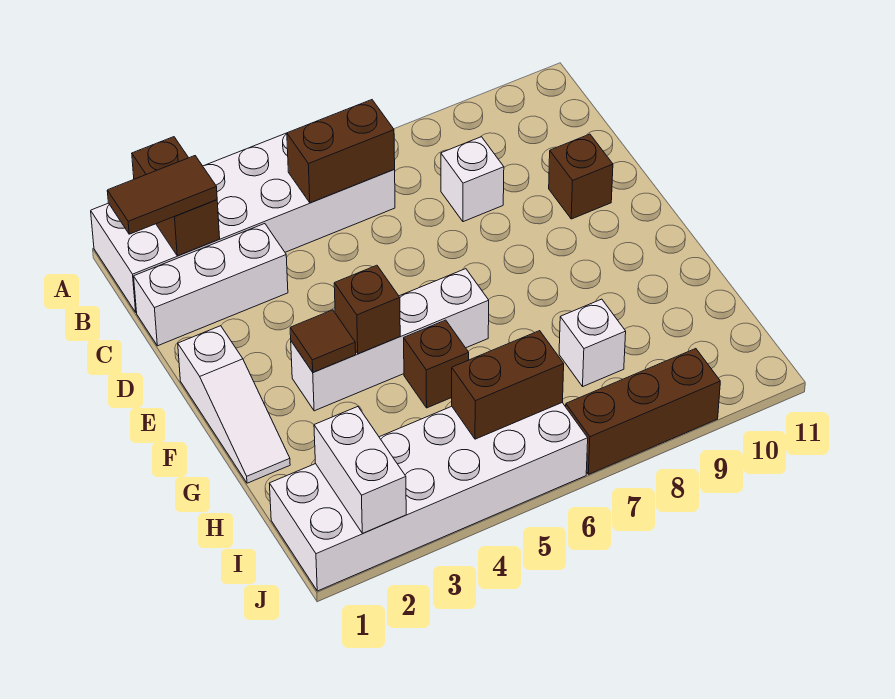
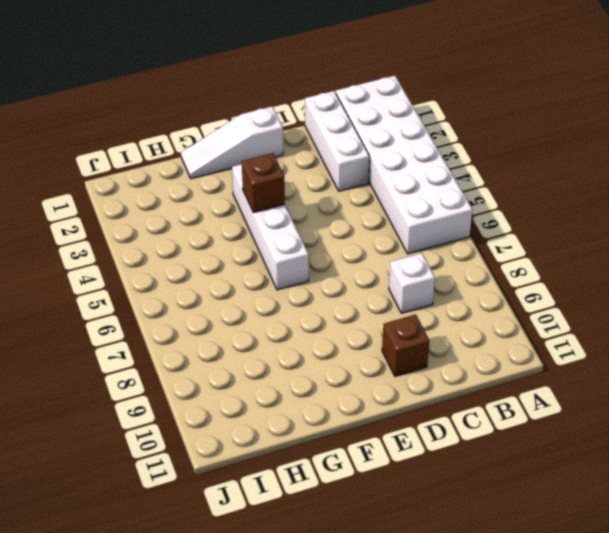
none -> brown brick G5 level 1
none -> white brick H8 level 1
none -> white brick I1:J6 level 1

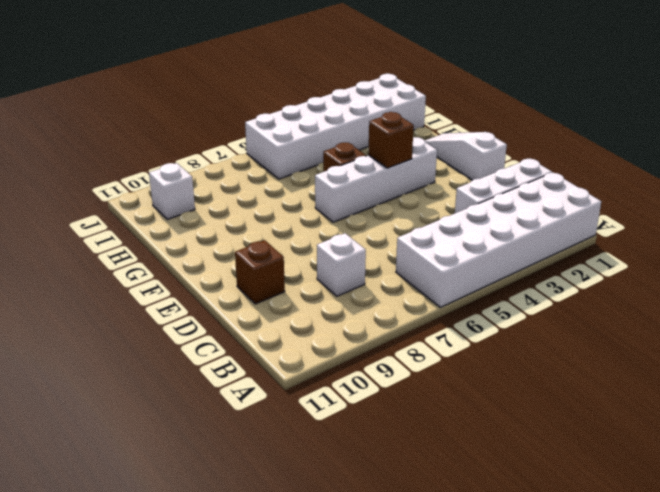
white brick I10 level 1 -> white brick H8 level 1
none -> brown brick J7:J9 level 1
none -> brown brick A2:B2 level 2
none -> brown brick B5:B6 level 2

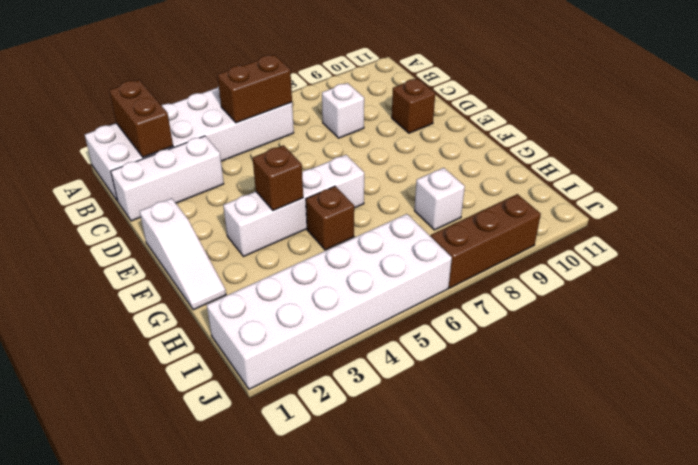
none -> brown tile F3 level 2
none -> white brick I2:J2 level 2
none -> brown brick I5:I6 level 2

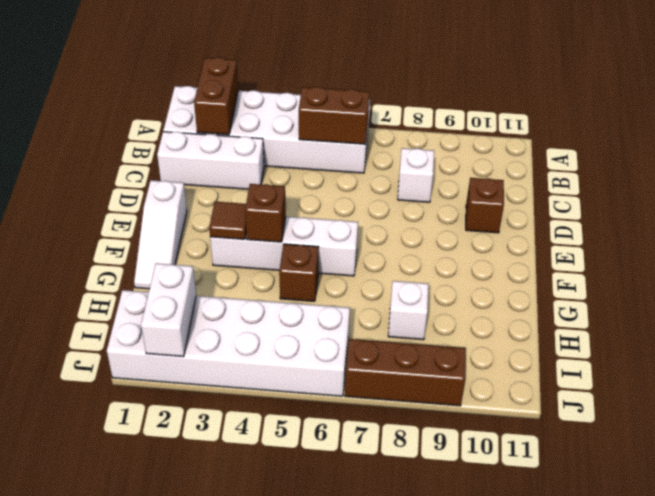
none -> brown brick I5:I6 level 2
none -> brown tile B1:B2 level 3

